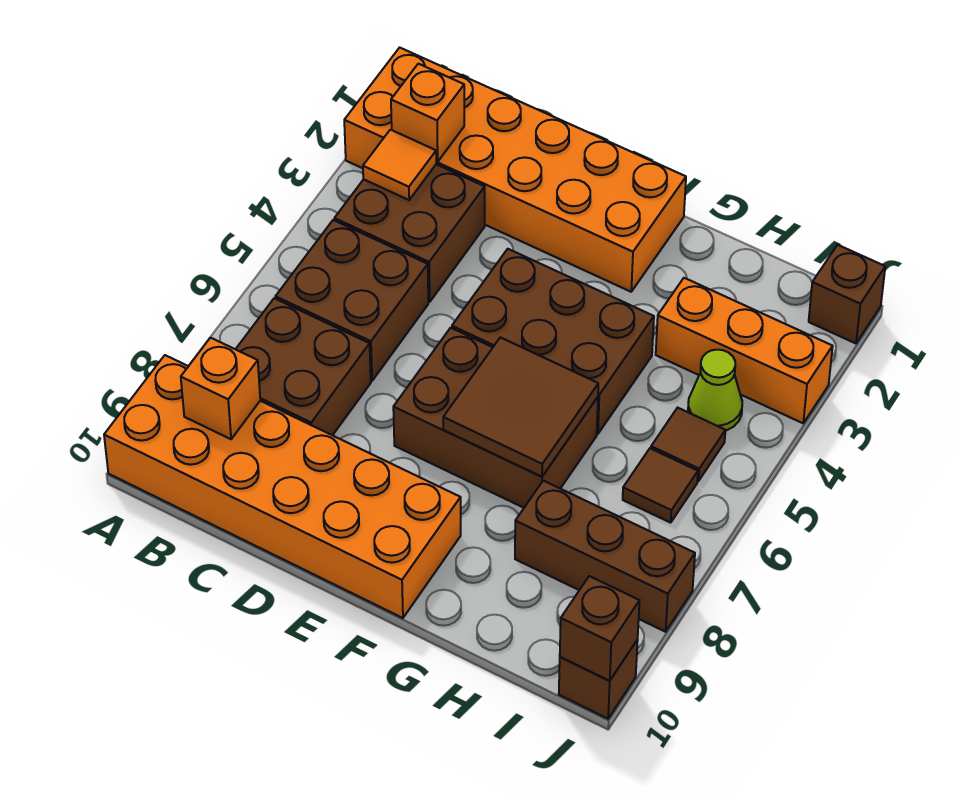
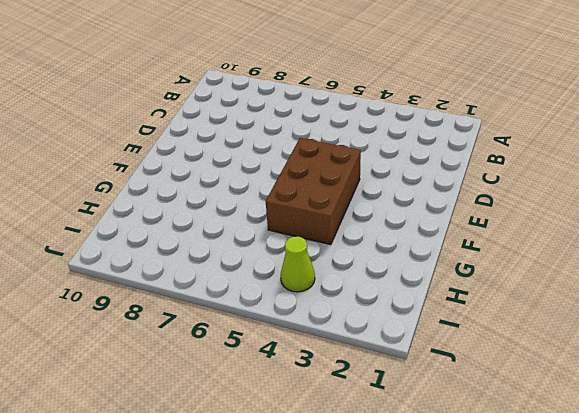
none -> orange brick A1:F2 level 1
none -> orange brick A9:F10 level 1
none -> brown brick B3:C4 level 1

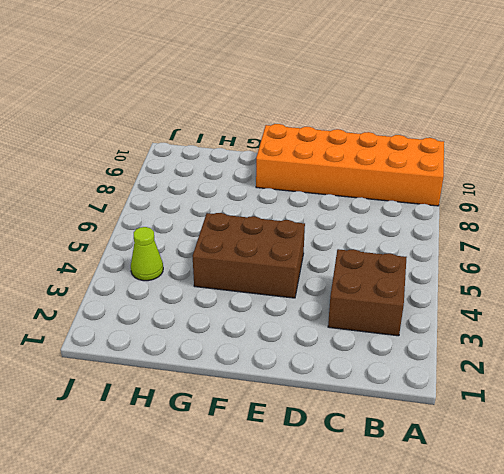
none -> orange brick A1:F2 level 1
none -> brown brick B5:C6 level 1
none -> brown brick B7:C8 level 1

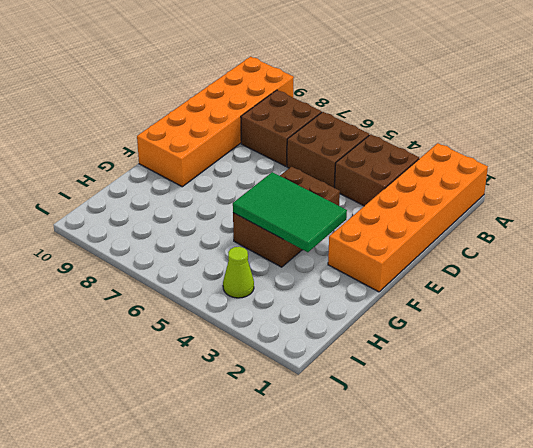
green tile F3:G5 level 2 -> none
none -> brown brick E6:G7 level 1
none -> orange brick H3:J3 level 1
none -> brown brick H8:J8 level 1

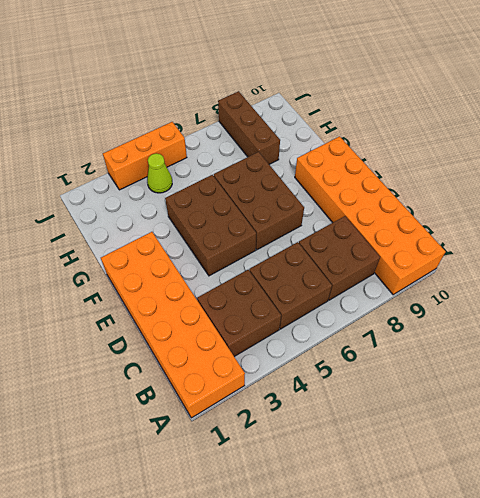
orange brick J3:J5 level 1 -> orange brick H3:J3 level 1
none -> brown tile I5 level 1
none -> brown tile I6 level 1
none -> brown brick J1 level 1

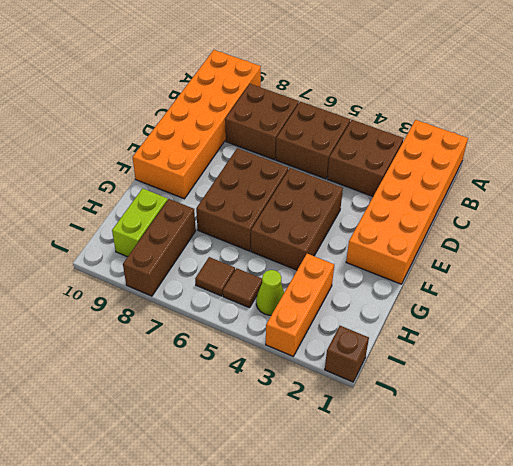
lime brick H9:I9 level 1 -> none
none -> brown brick J10 level 1
none -> orange brick B2 level 2
none -> orange tile B3 level 2

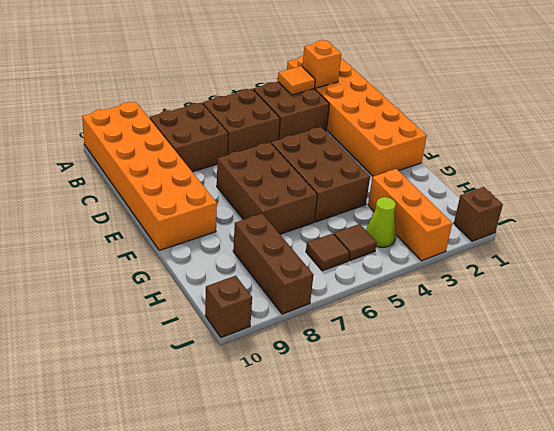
none -> orange brick B9 level 2
none -> brown tile F6:G7 level 2
none -> brown brick J10 level 2

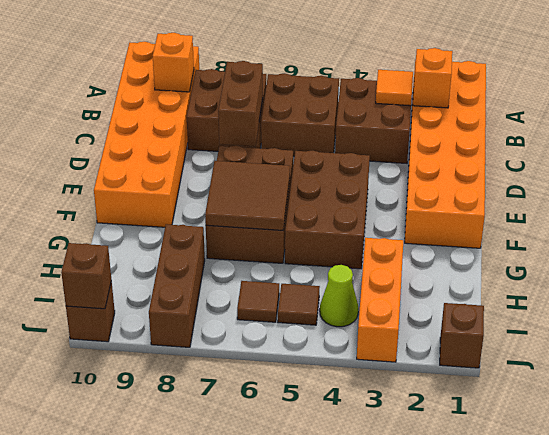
brown brick C7:D7 level 2 -> none

